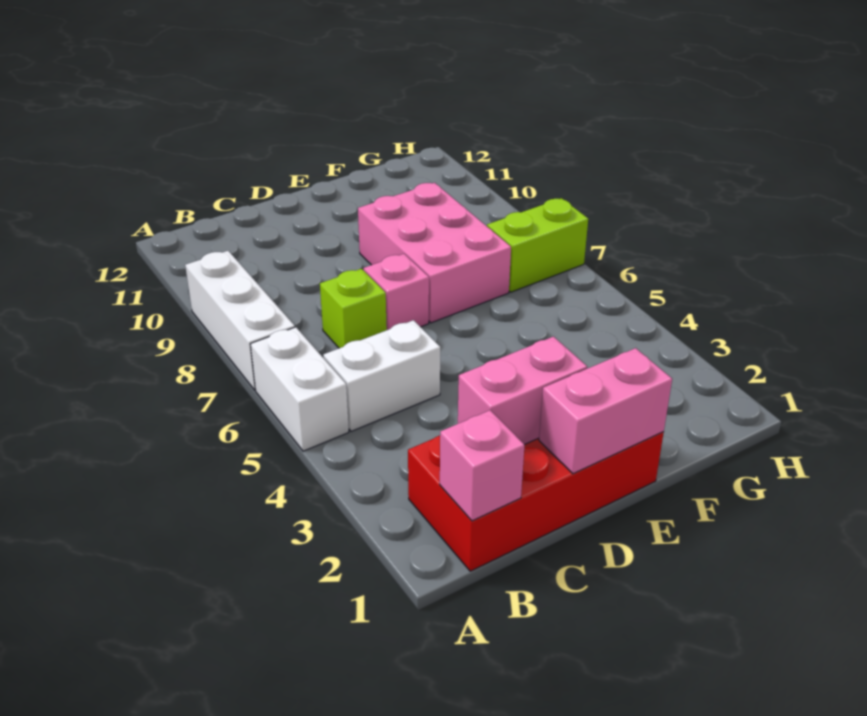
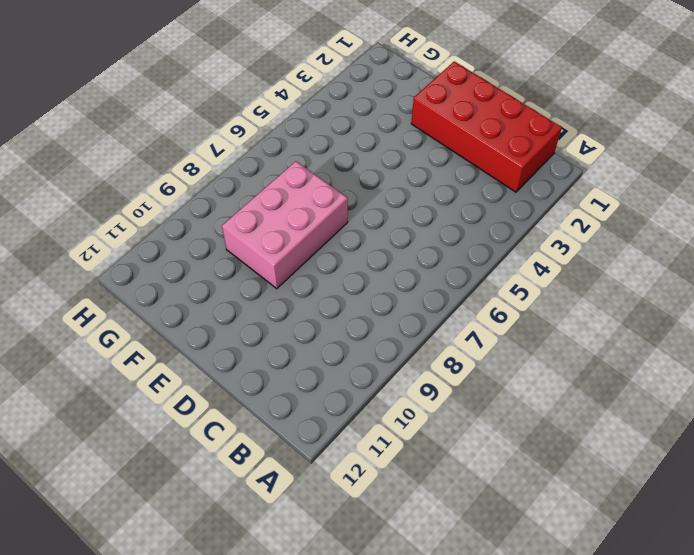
none -> white brick A5:A6 level 1
none -> white brick A7:A9 level 1

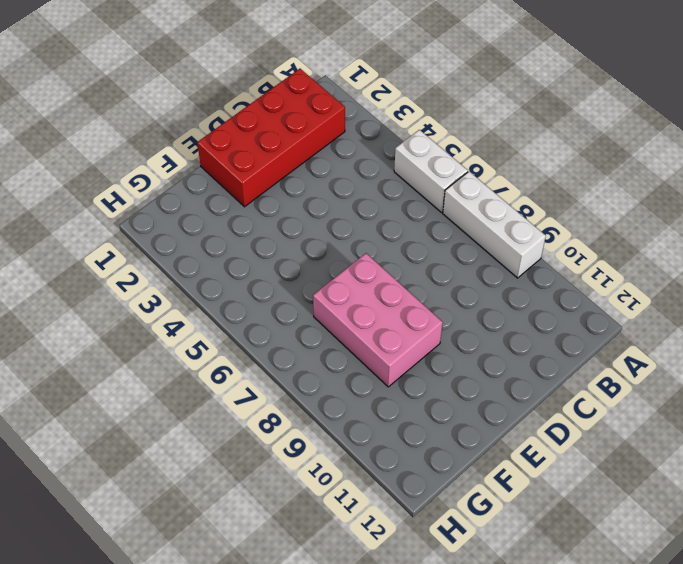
none -> white brick B5:C5 level 1
none -> lime brick C7 level 1

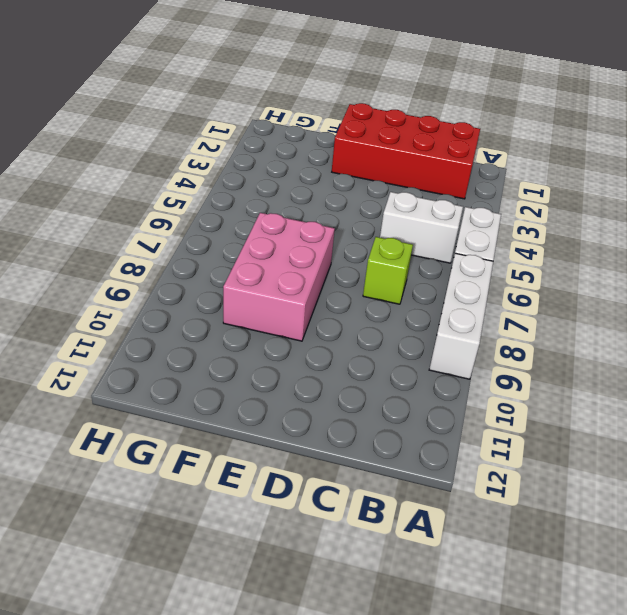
none -> pink brick D7 level 1
none -> lime brick G7:H7 level 1

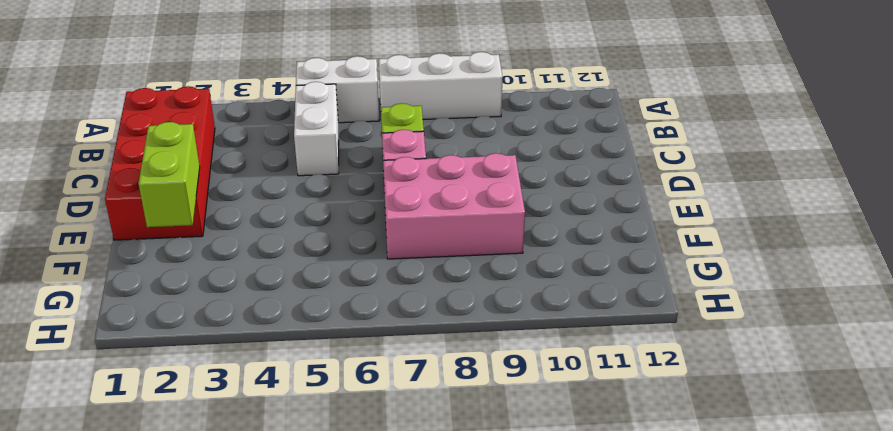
lime brick E2:F2 level 2 -> lime brick G7:H7 level 1
none -> pink brick B1 level 2
none -> pink brick C2:D2 level 2

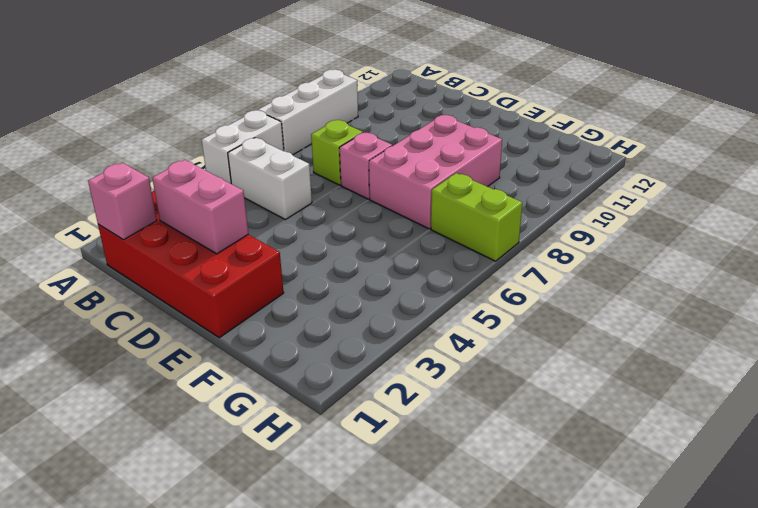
none -> pink brick D1:E1 level 2

